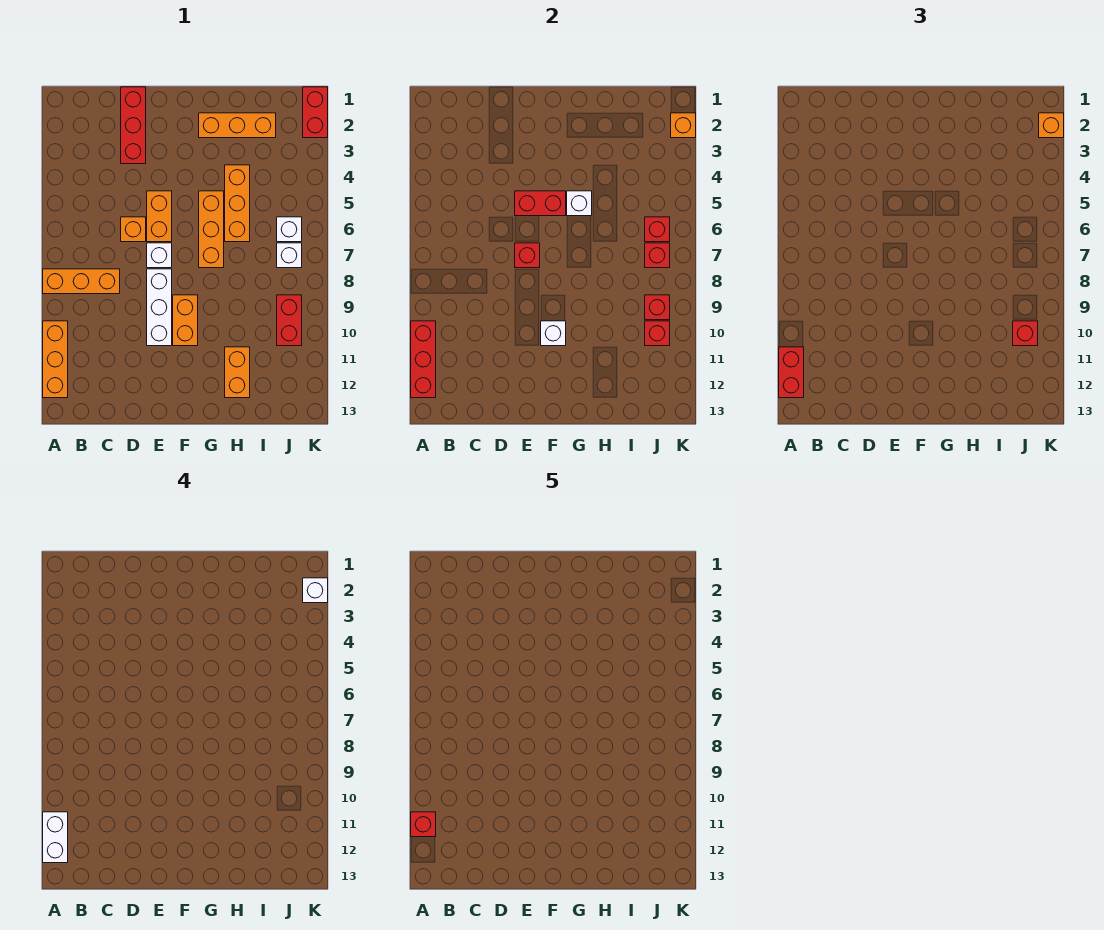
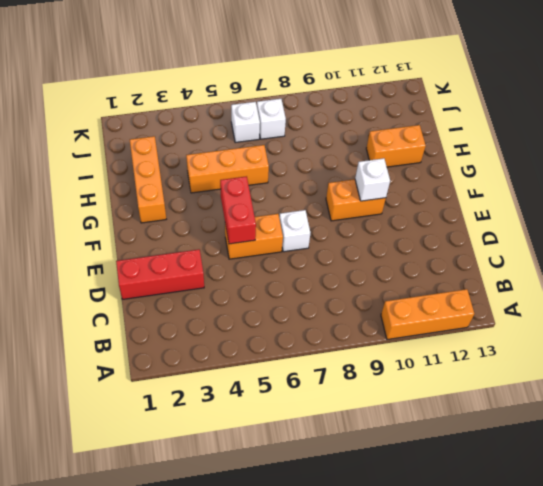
none -> orange brick A8:C8 level 1
none -> orange brick D6 level 1
none -> white brick E8:E10 level 1
none -> orange brick G5:G7 level 1

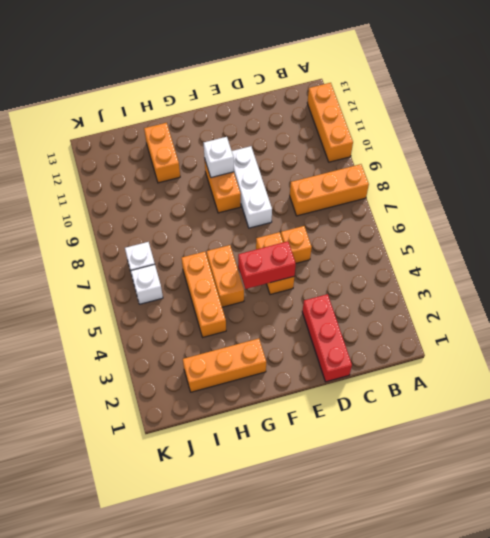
orange brick G5:G6 level 1 -> orange brick G5:G7 level 1
none -> white brick E7 level 1
none -> red brick J9:J10 level 1
none -> red brick K1:K2 level 1
none -> red brick A10:A12 level 2

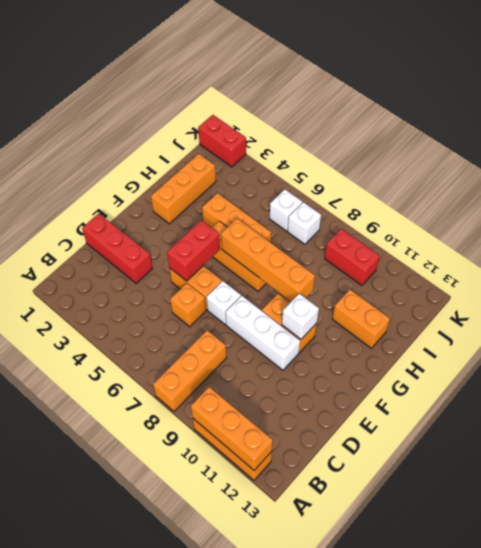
orange brick A10:A12 level 2 -> red brick A10:A12 level 2
orange brick G6:G9 level 2 -> none
none -> red brick E7 level 2
none -> white brick G5 level 2
none -> red brick J6 level 2
none -> red brick J7 level 2

